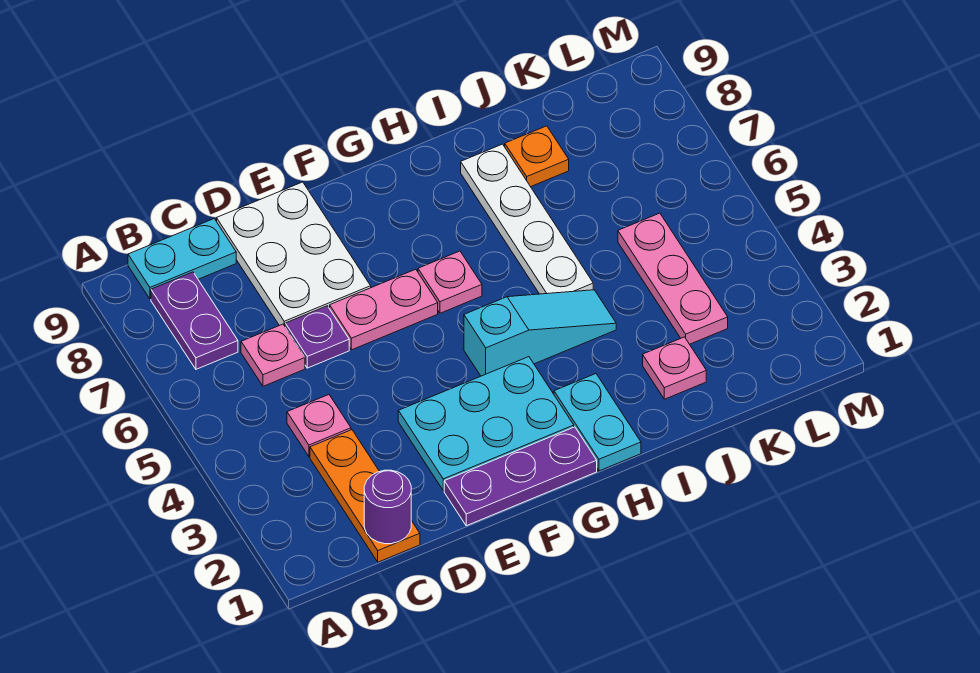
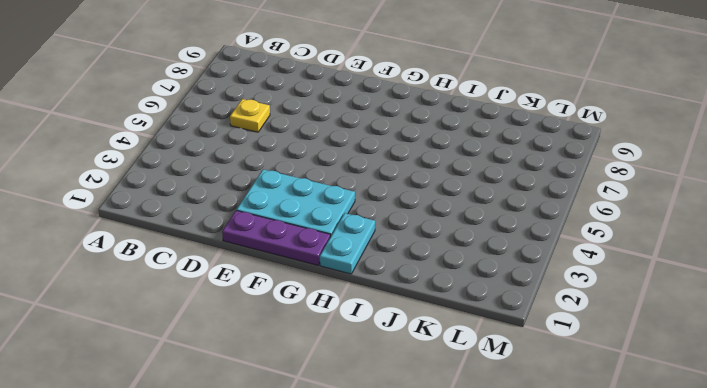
yellow plate C6 level 1 -> pink plate C6 level 1
none -> purple plate B7:B8 level 1
none -> cyan plate B9:C9 level 1
none -> orange plate C1:C3 level 1

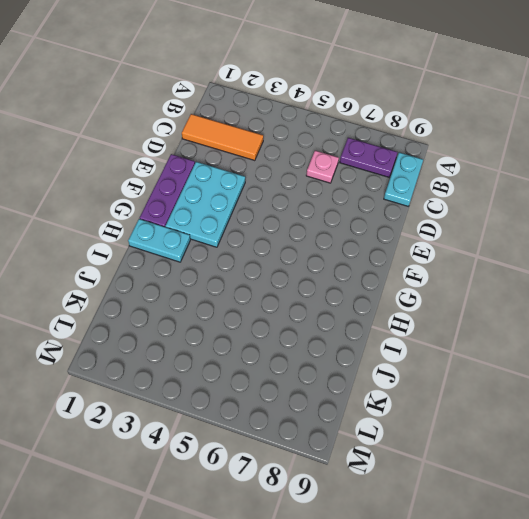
orange tile C1:C3 level 1 -> orange plate C1:C3 level 1
none -> pink plate C4 level 1
none -> purple plate D6 level 1
none -> white plate D7:E9 level 1

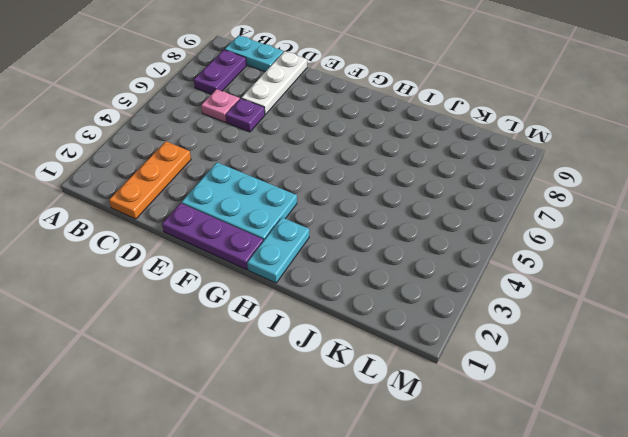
white plate D7:D9 level 1 -> white plate D7:E9 level 1
none -> pink plate C4 level 1
none -> pink plate E6:F6 level 1
none -> cyan slope G4:I4 level 1 top G

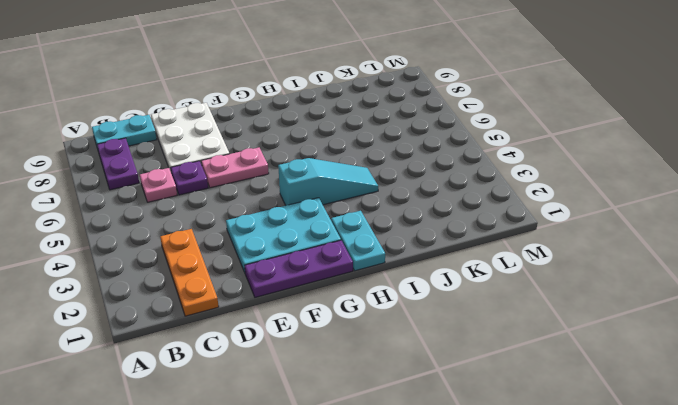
none -> pink plate C4 level 1
none -> pink plate G6 level 1
none -> white plate I5:I8 level 1

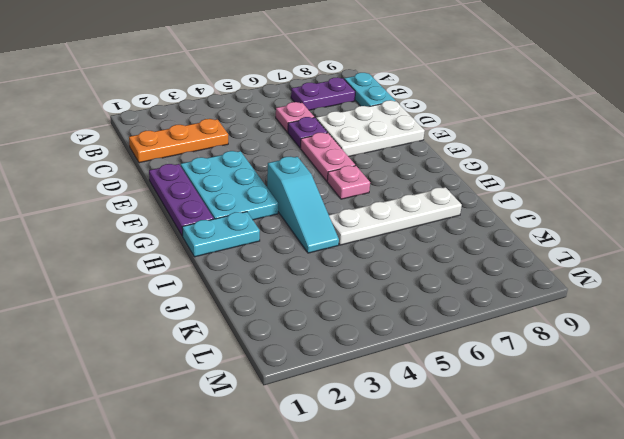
none -> pink plate C4 level 1
none -> pink plate J2 level 1
none -> orange plate J8 level 1

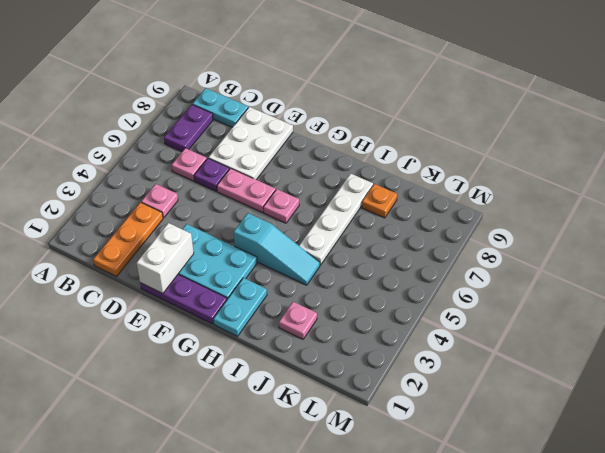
white brick E1:E2 level 2 -> none
none -> pink plate K3:K5 level 1
none -> purple round brick C1 level 2

